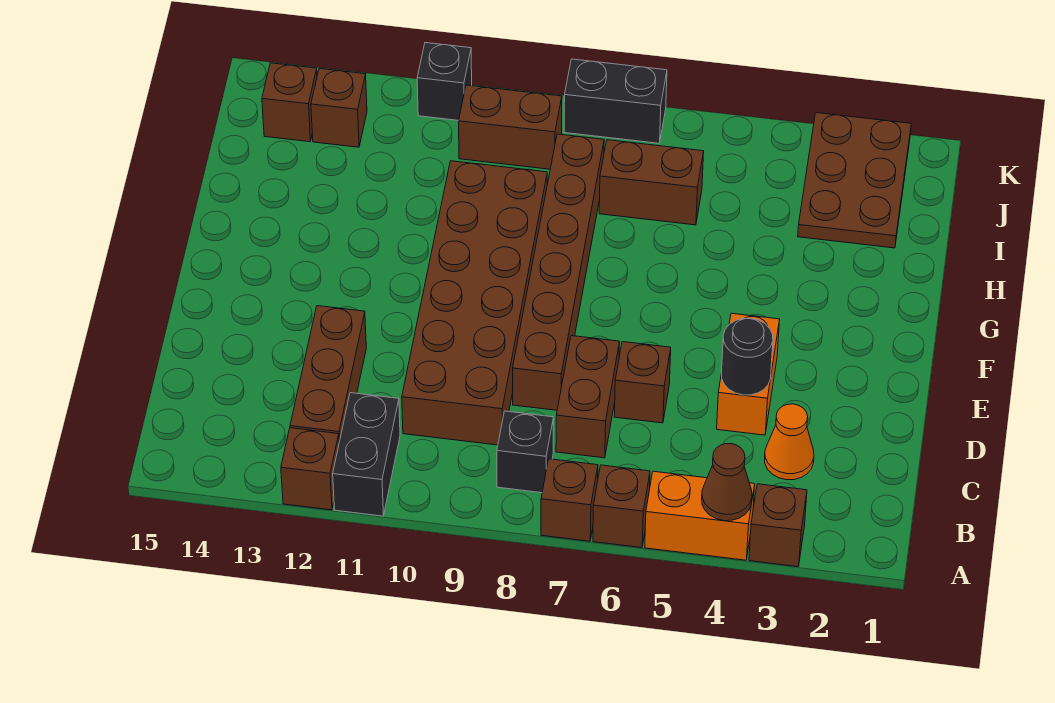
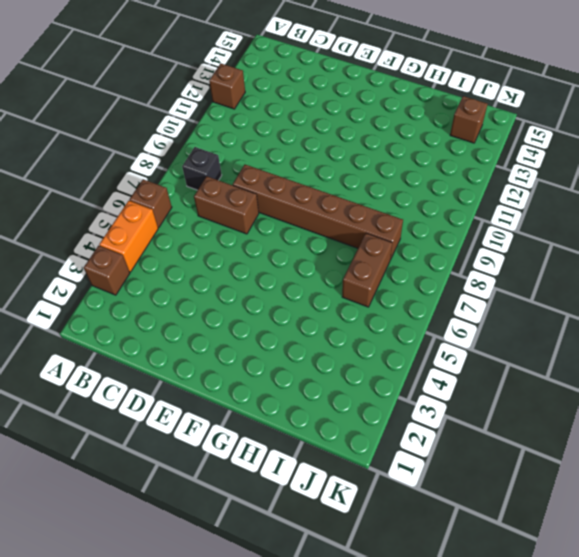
none -> brown brick A7 level 1
none -> black brick A11:B11 level 1
none -> brown brick B12:D12 level 1

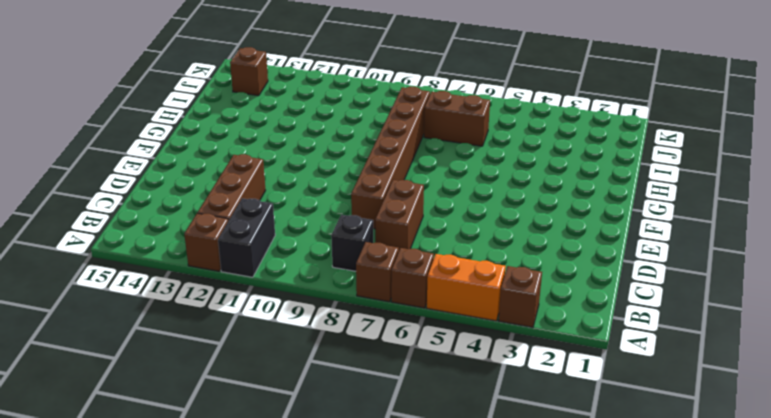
none -> orange cone C3 level 1
none -> brown brick C9:H10 level 1
none -> orange brick D4:E4 level 1

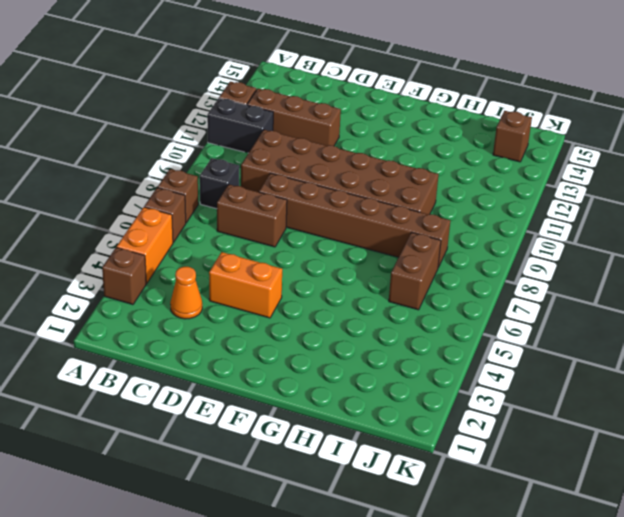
none -> brown brick D6 level 1
none -> brown plate I2:K3 level 1
none -> brown brick J9:J10 level 1

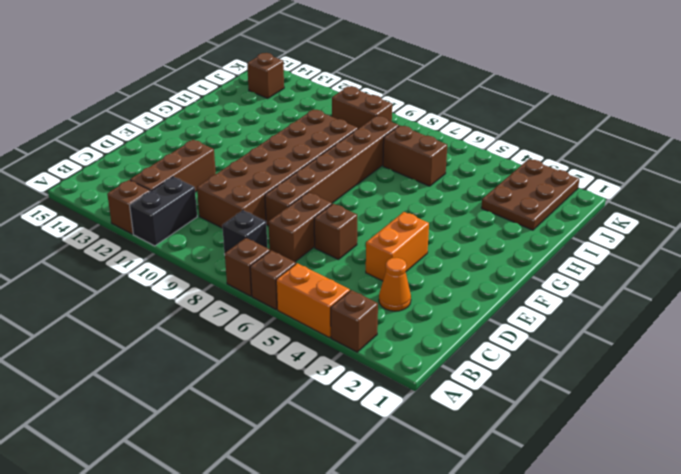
none -> brown brick J13 level 1
none -> black brick K7:K8 level 1
none -> black brick K11 level 1

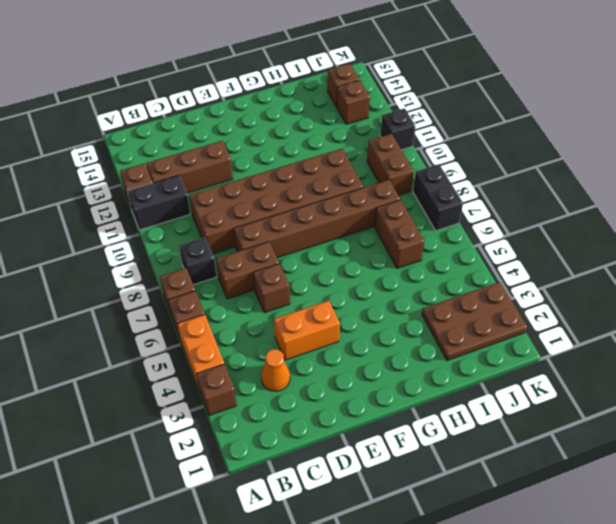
none -> brown cone A4 level 2
none -> black round brick D4 level 2

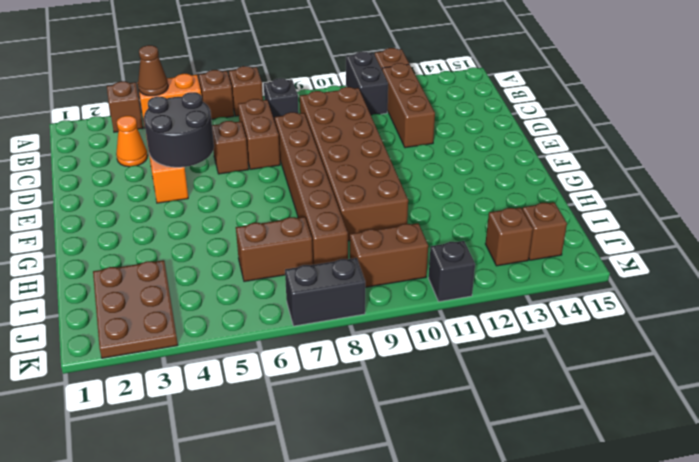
black round brick D4:E5 level 2 -> black round brick D4 level 2

